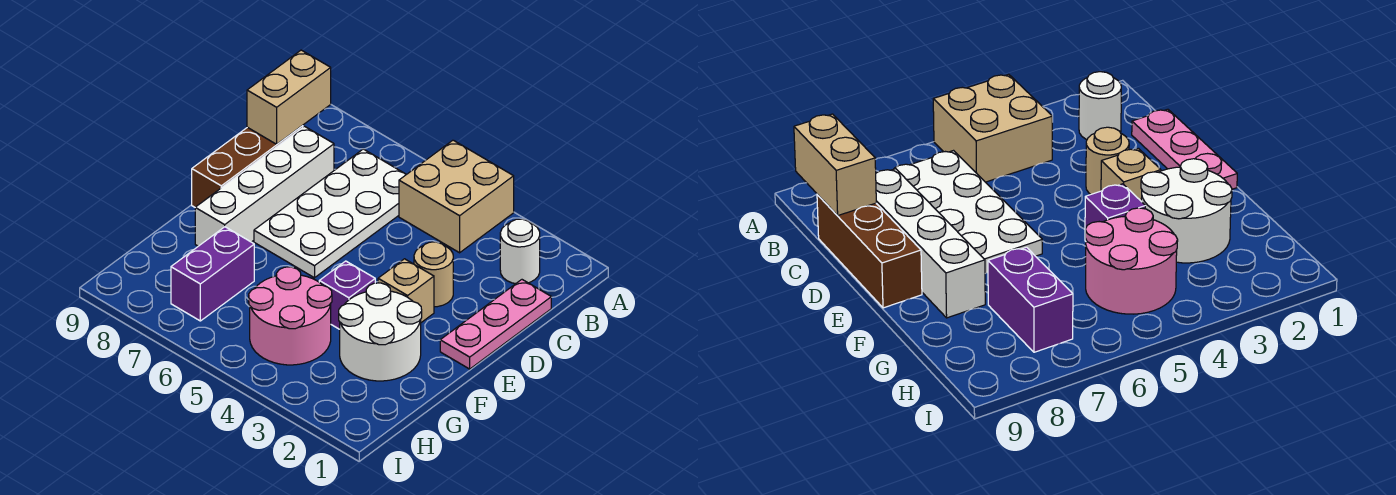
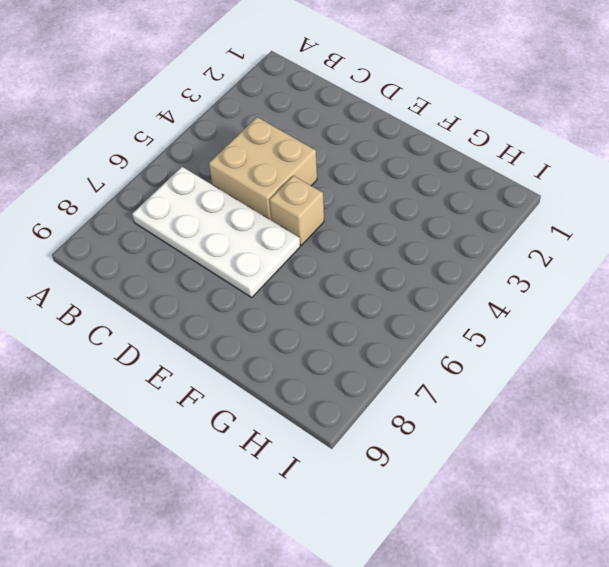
tan brick C4:D5 level 1 -> tan brick A4:B5 level 1
tan brick E5 level 1 -> tan brick E3 level 1
none -> white round brick B2 level 1
none -> pink plate C1:E1 level 1
none -> white brick C8:F8 level 1

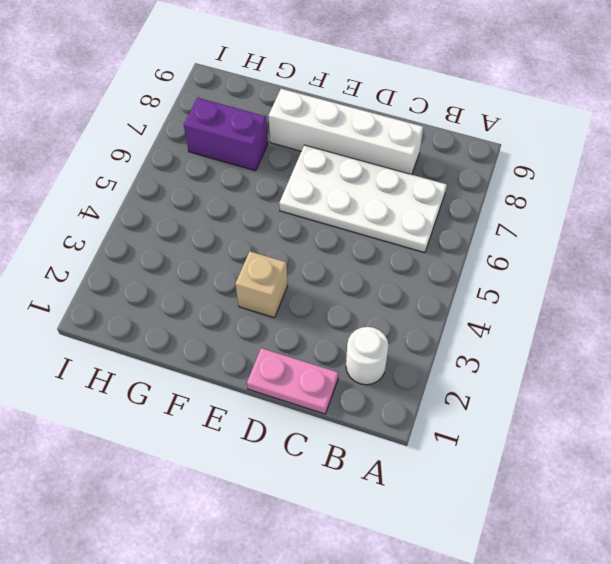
pink plate C1:D1 level 1 -> pink plate C1:E1 level 1
none -> tan brick A4:B5 level 1
none -> brown brick C9:E9 level 1
none -> tan round brick D3 level 1

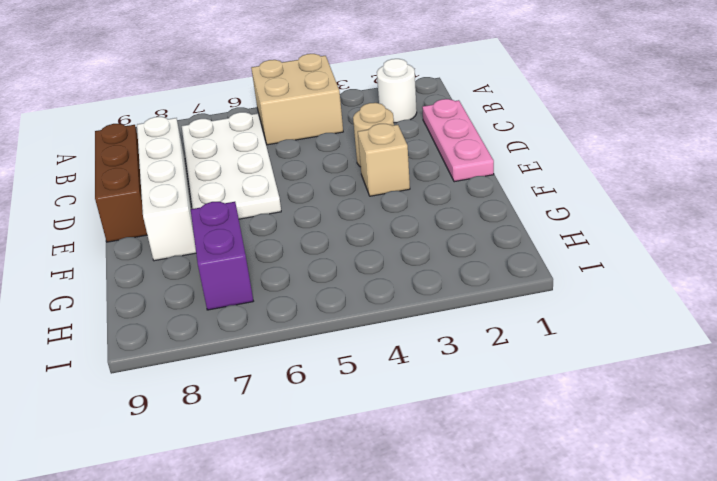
none -> white round brick F2:G3 level 1
none -> purple brick F4 level 1
none -> pink round brick G4:H5 level 1

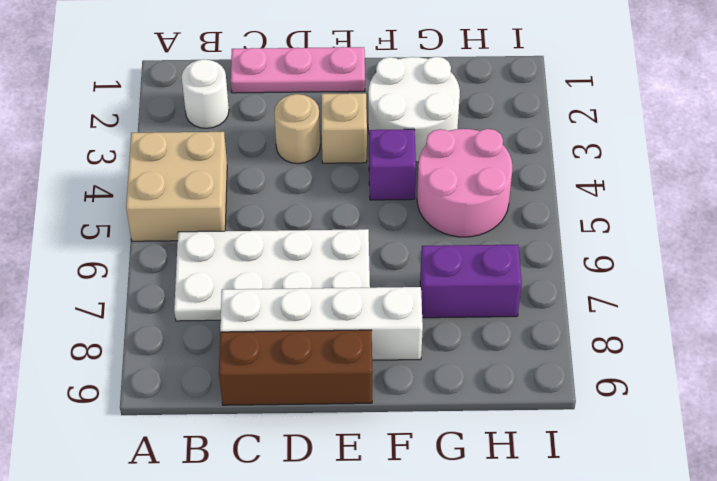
none -> tan brick B9:C9 level 2

